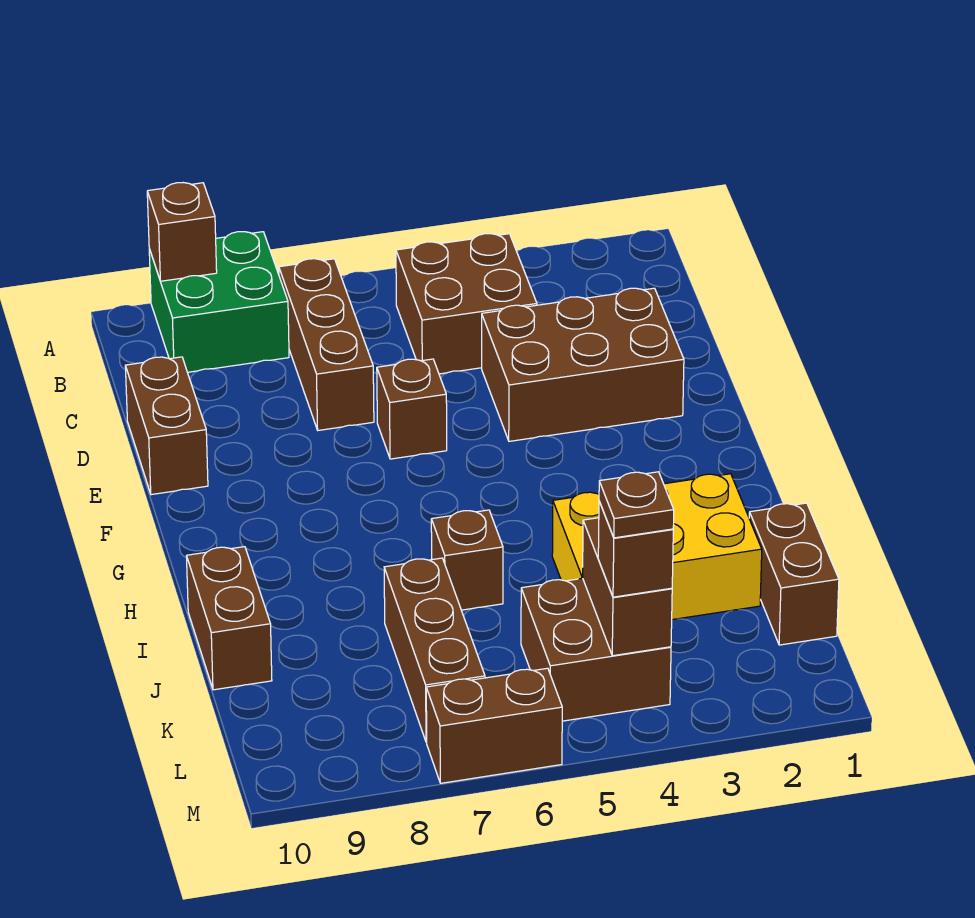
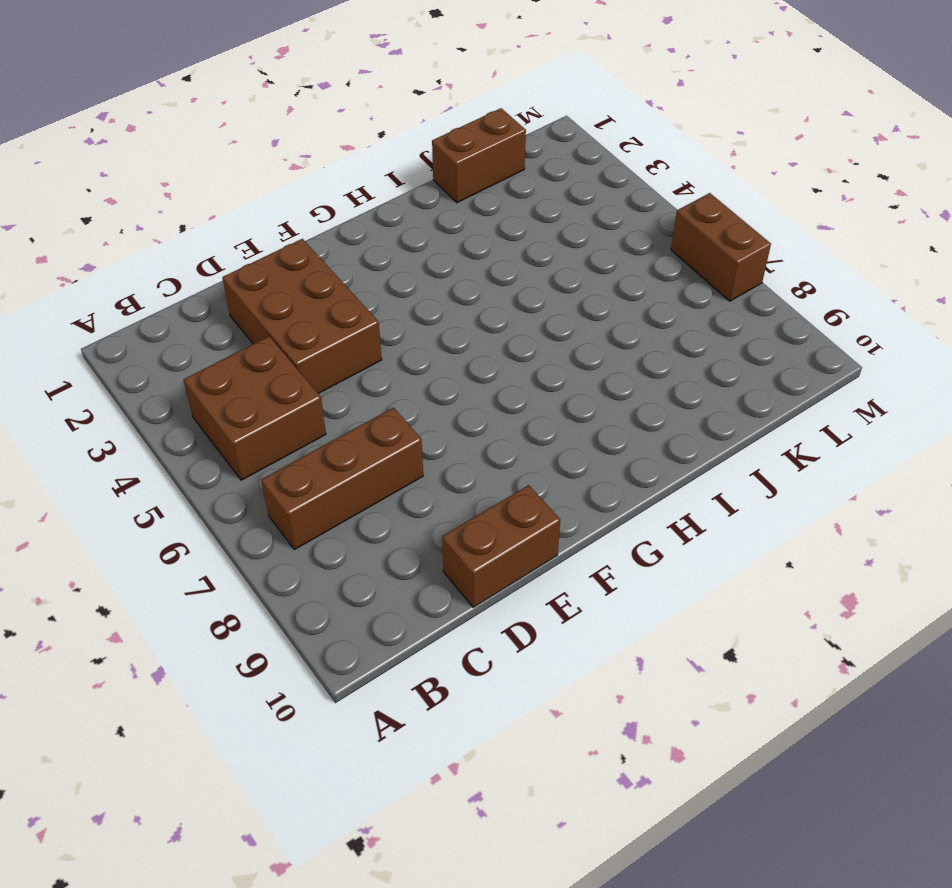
none -> green brick A8:B9 level 1
none -> brown brick E6 level 1
none -> yellow brick I2:J4 level 1

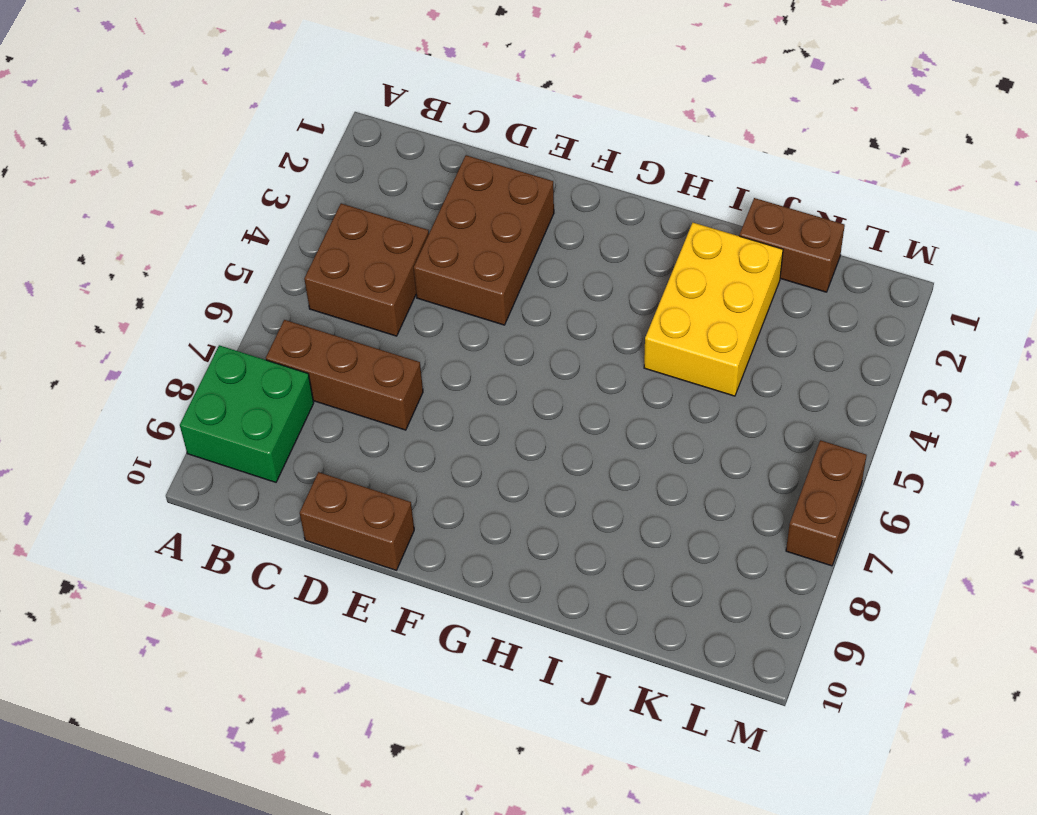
none -> brown brick E6 level 1
none -> brown brick I6 level 1
none -> brown brick I10:J10 level 1

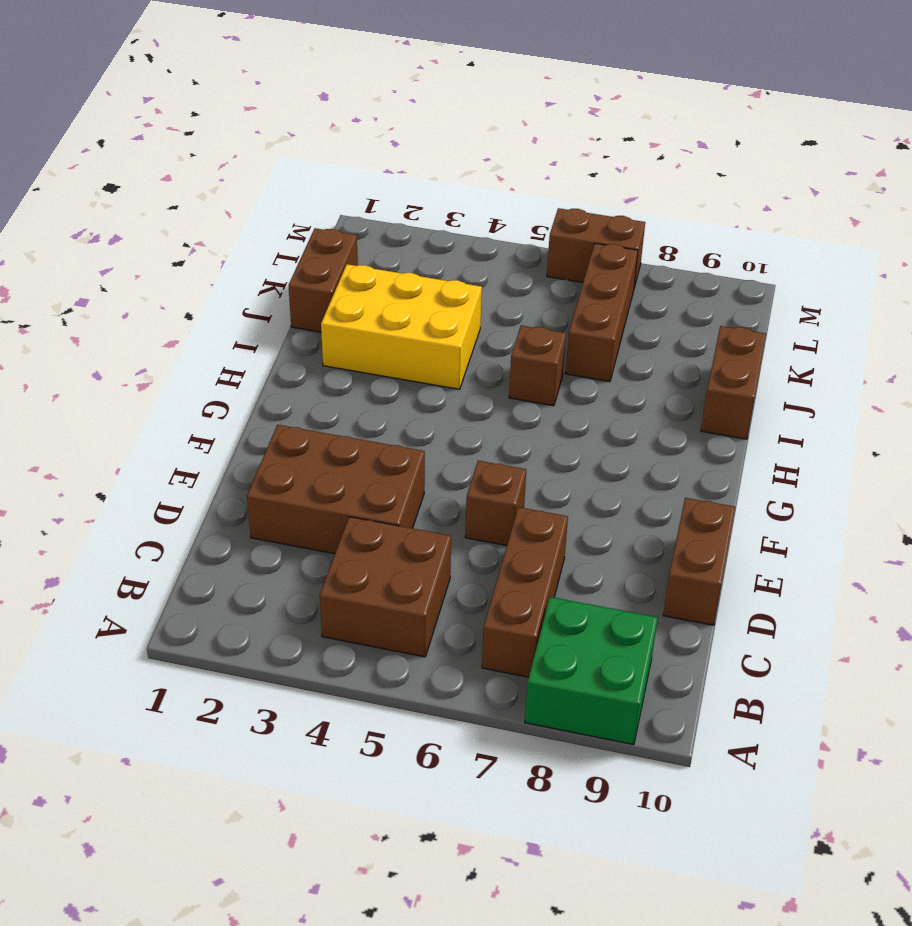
none -> brown brick K4:L5 level 1
none -> brown brick A9 level 2
none -> brown brick K4:L4 level 2

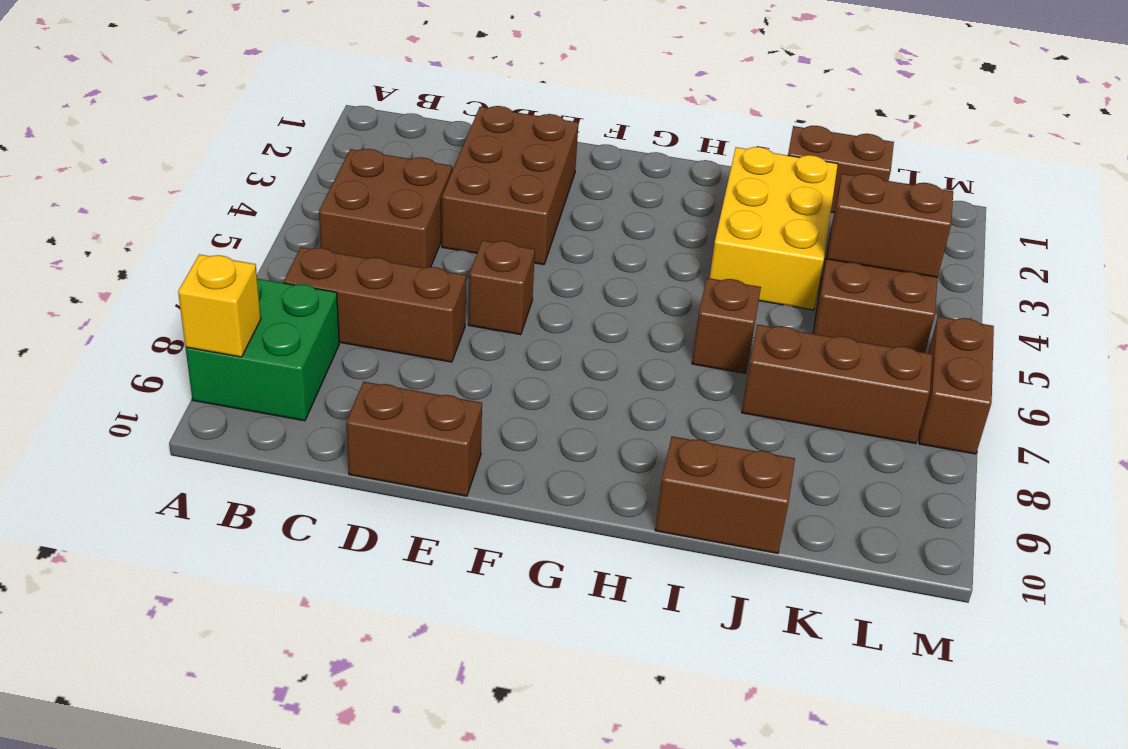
yellow brick A9 level 2 -> brown brick A9 level 2
none -> brown brick L4 level 3
none -> brown plate L4 level 4

